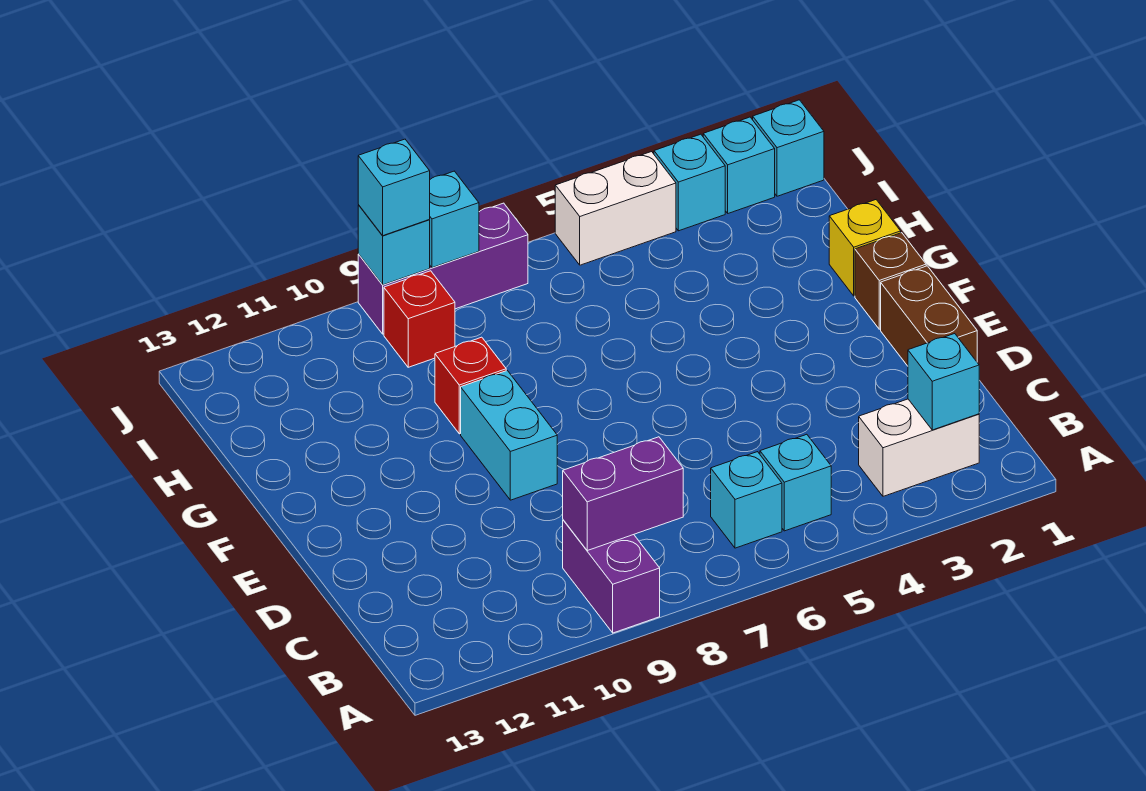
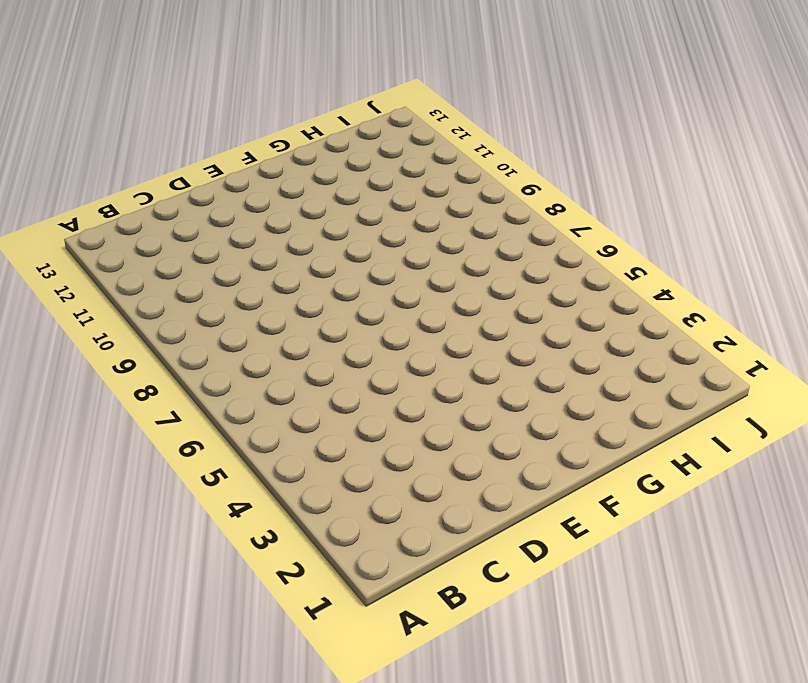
none -> purple brick A9:B9 level 1
none -> white brick B2:B3 level 1
none -> cyan brick B5 level 1

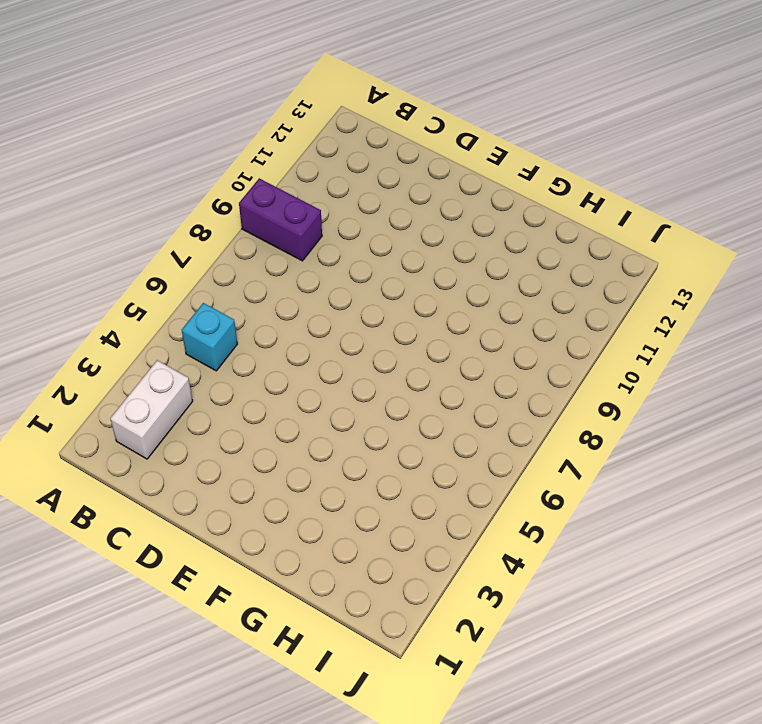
none -> cyan brick B6 level 1
none -> brown brick D1:E1 level 1
none -> cyan brick E9:F9 level 1

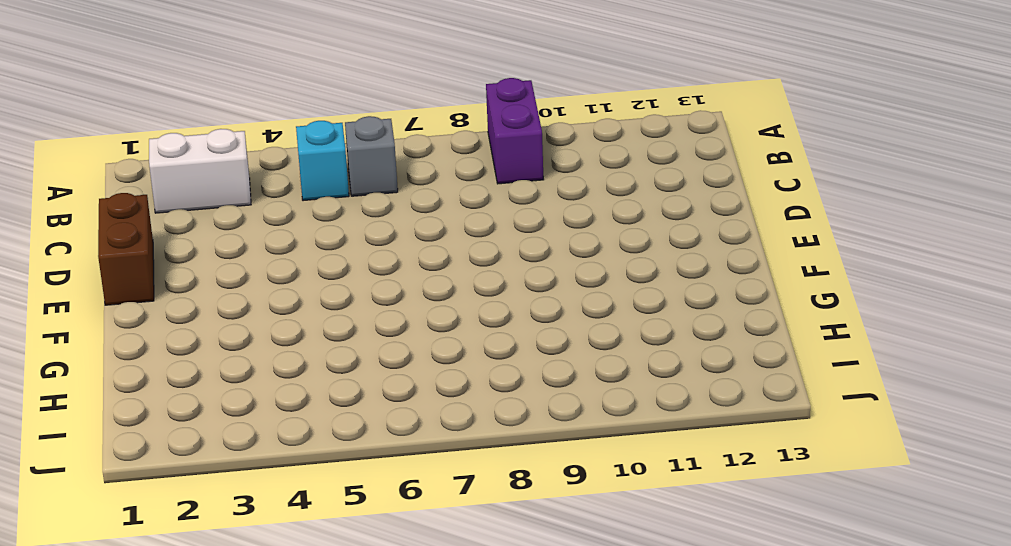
grey brick B6 level 1 -> cyan brick B6 level 1
none -> cyan brick E9:F9 level 1
none -> brown brick F1 level 1
none -> yellow brick G1 level 1

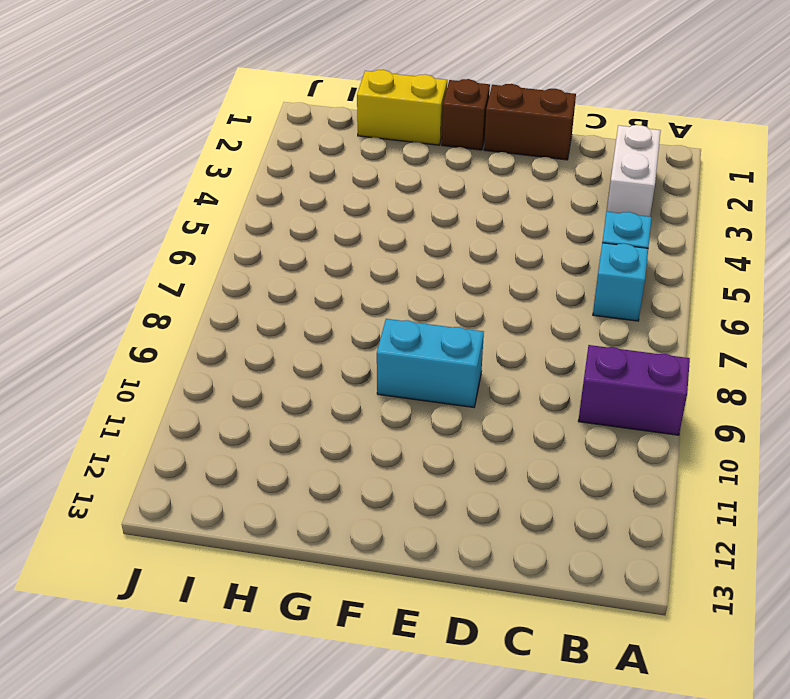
yellow brick G1:H1 level 1 -> yellow brick G1 level 1
none -> red brick G9 level 1
none -> red brick I9 level 1
none -> cyan brick J1 level 1

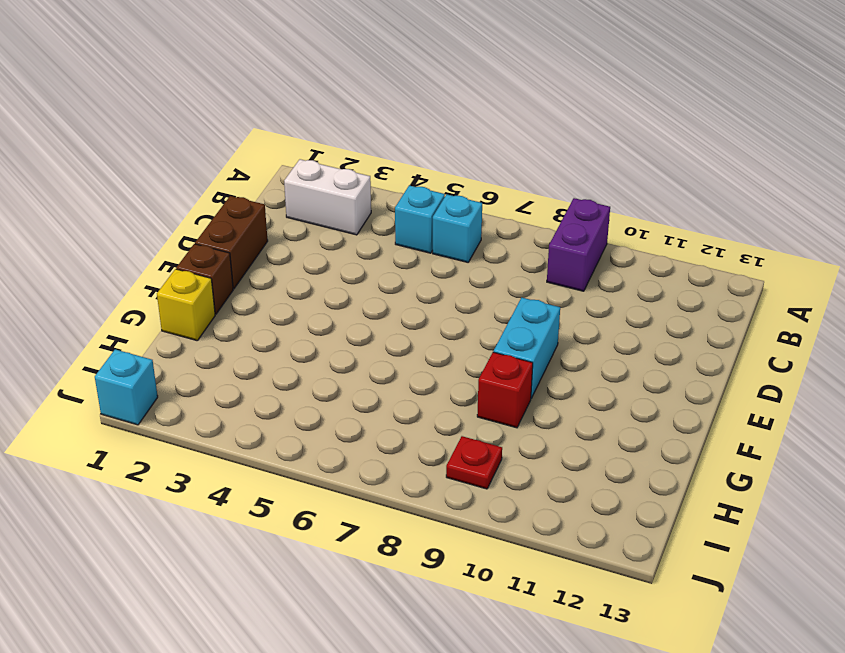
red plate I9 level 1 -> red brick I9 level 1
none -> cyan brick J2 level 1
none -> cyan brick J3 level 1
none -> white brick J4:J5 level 1

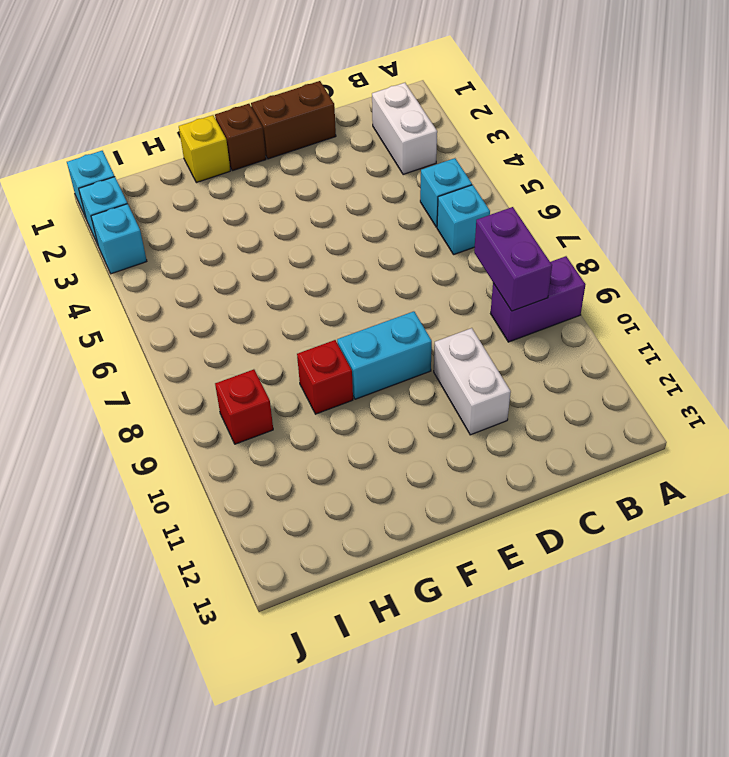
white brick D10:D11 level 1 -> white brick J4:J5 level 1
none -> purple brick J7:J9 level 1
none -> cyan brick B2 level 2
none -> cyan brick J8 level 2

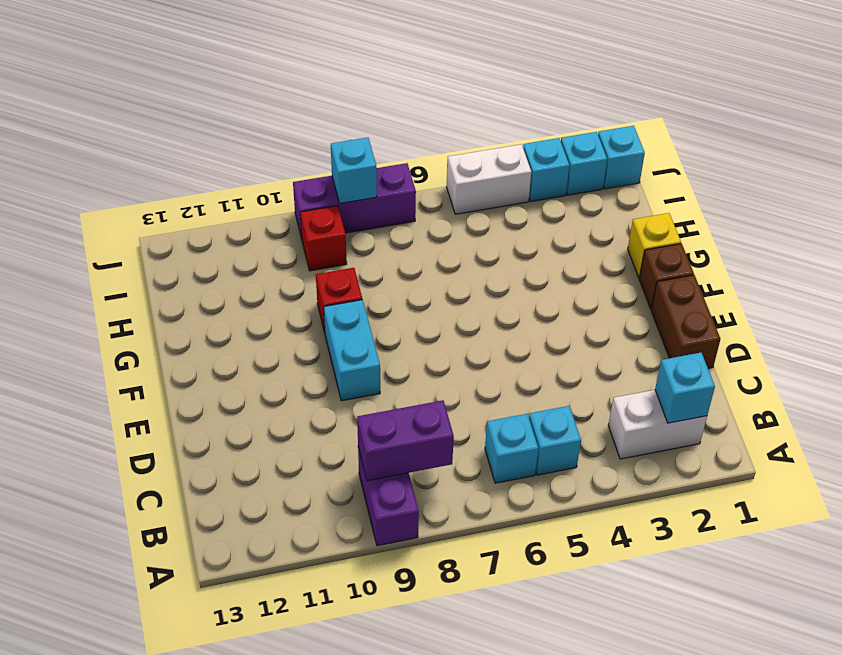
none -> cyan brick J9 level 2
none -> cyan brick J9 level 3

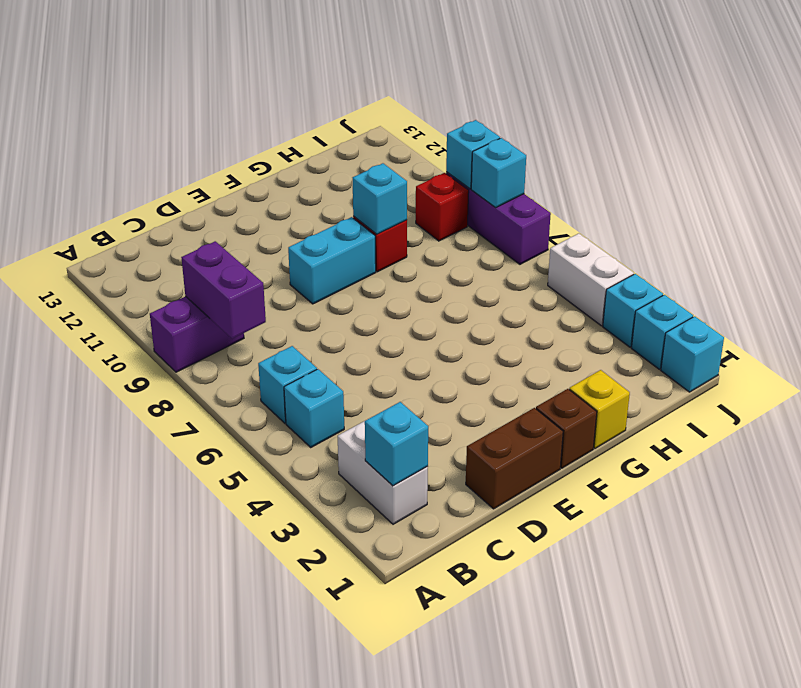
cyan brick G9 level 2 -> cyan brick J9 level 3

